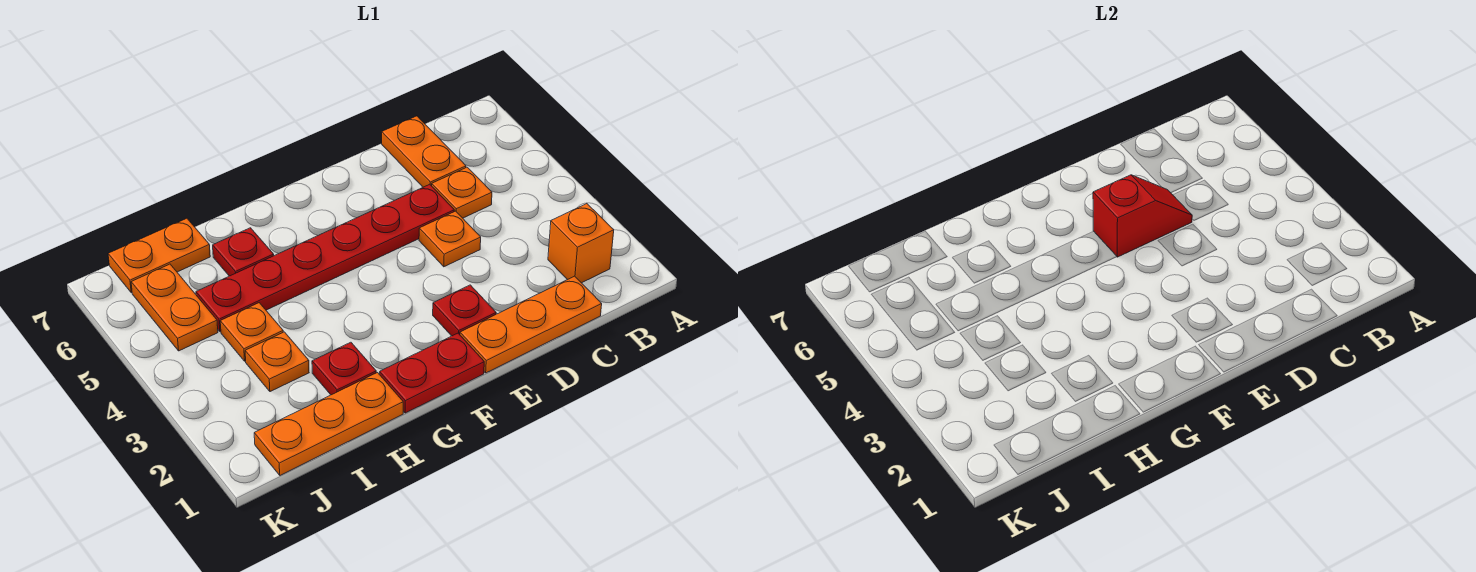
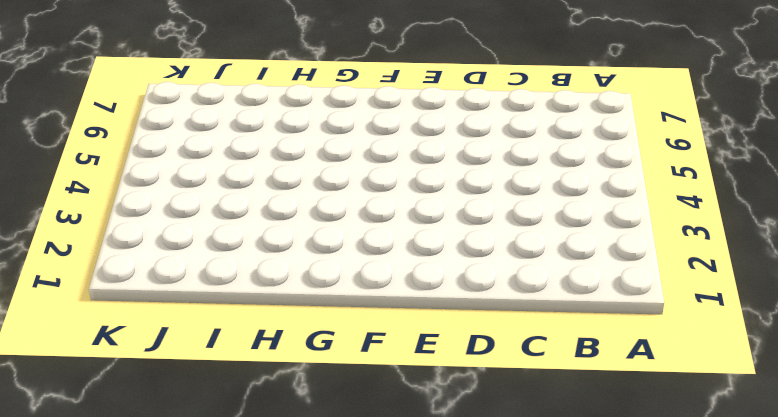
none -> orange brick B2 level 1
none -> orange plate C1:E1 level 1
none -> orange plate C5 level 1

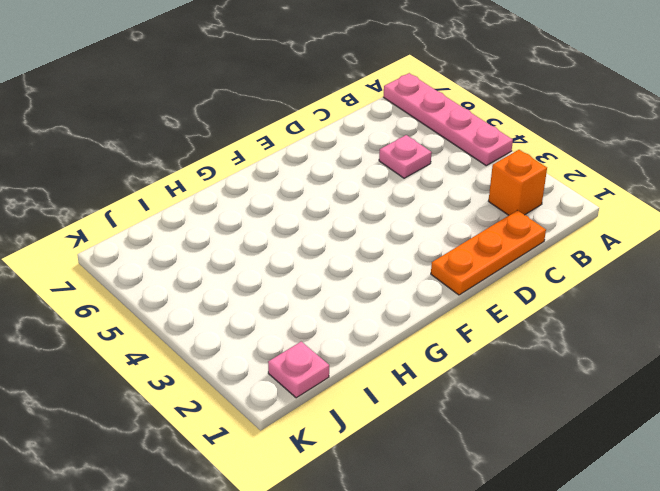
pink plate A4:A7 level 1 -> none
pink plate C5 level 1 -> orange plate C5 level 1
pink plate J1 level 1 -> orange plate H1:J1 level 1
none -> orange plate C6:C7 level 1
none -> orange plate D4 level 1
none -> red plate D5:I5 level 1

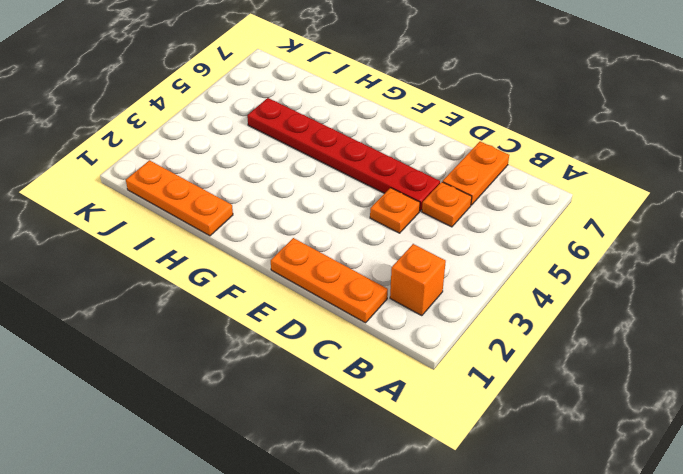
none -> red plate E2 level 1
none -> red plate F1:G1 level 1
none -> red plate H2 level 1

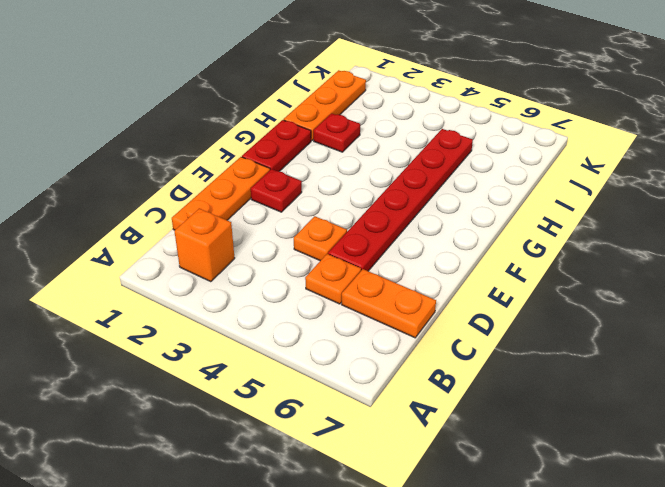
none -> red plate H6 level 1
none -> orange plate I3 level 1
none -> orange plate I4 level 1

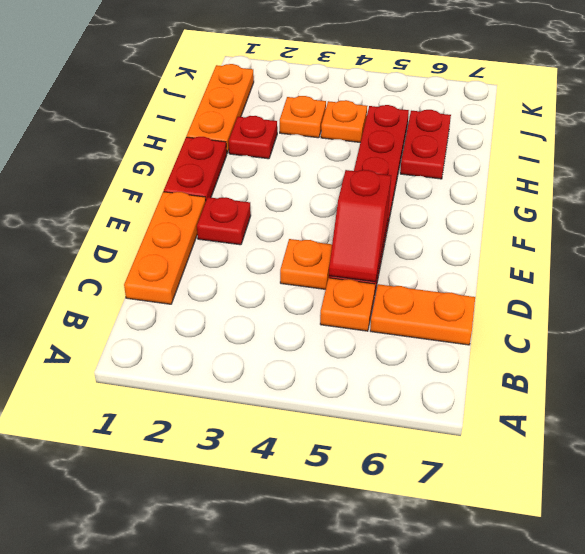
red plate H6:I6 level 1 -> red plate H6 level 1
none -> orange brick B2 level 1
none -> orange plate I7:J7 level 1
none -> orange plate J5:J6 level 1

